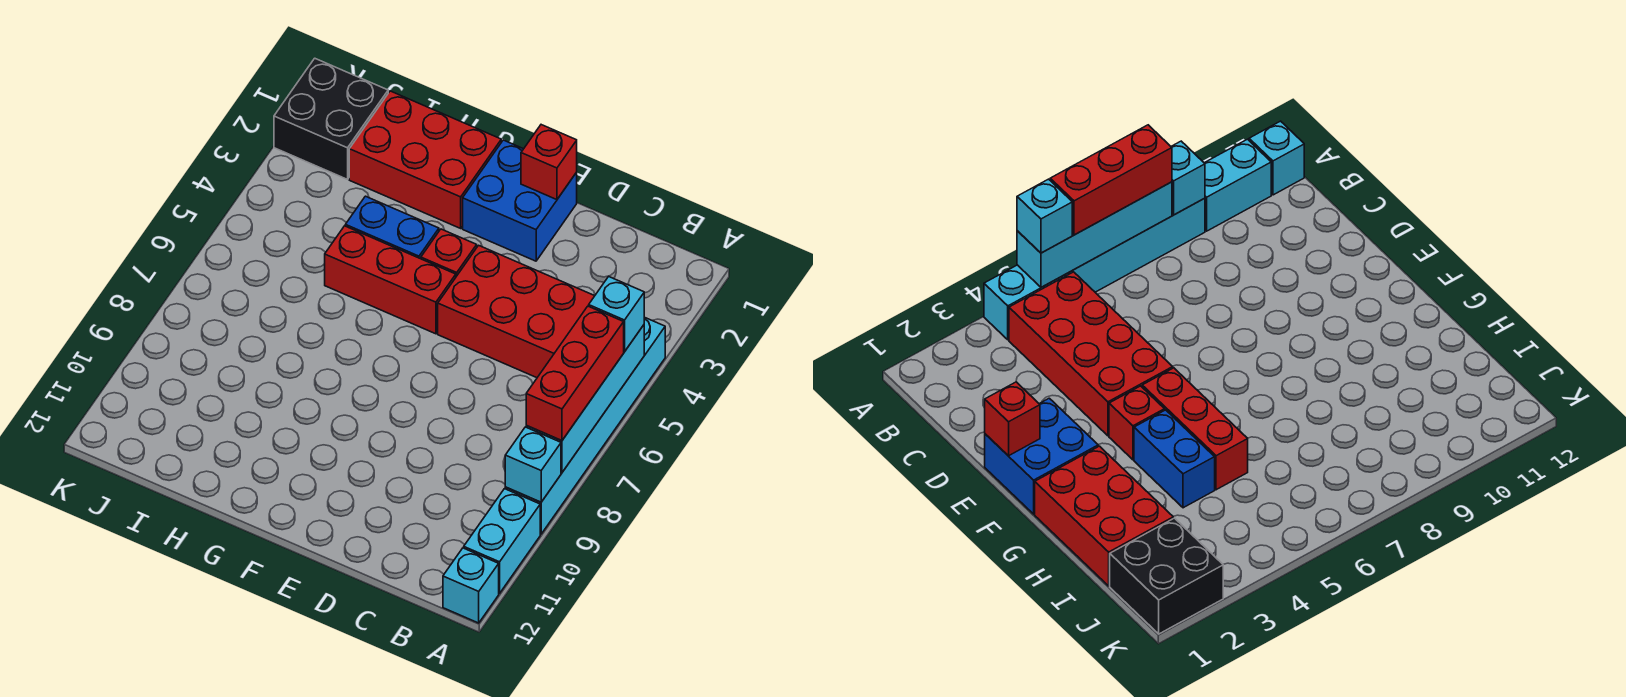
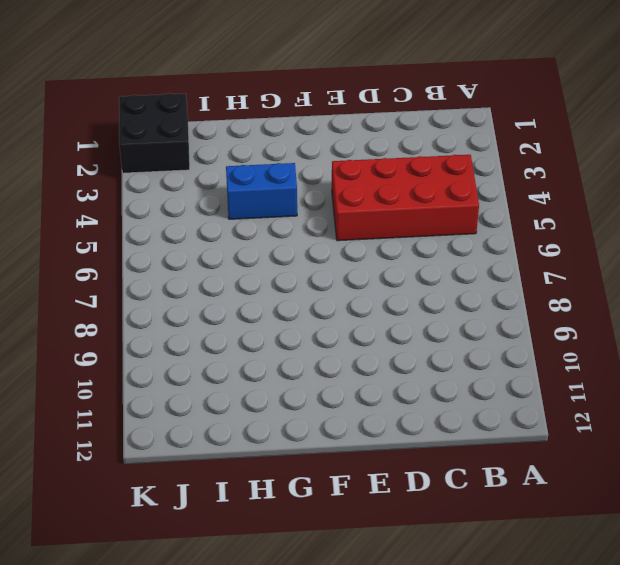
none -> cyan brick A4:A9 level 1
none -> cyan brick A10:A11 level 1
none -> cyan brick A12 level 1

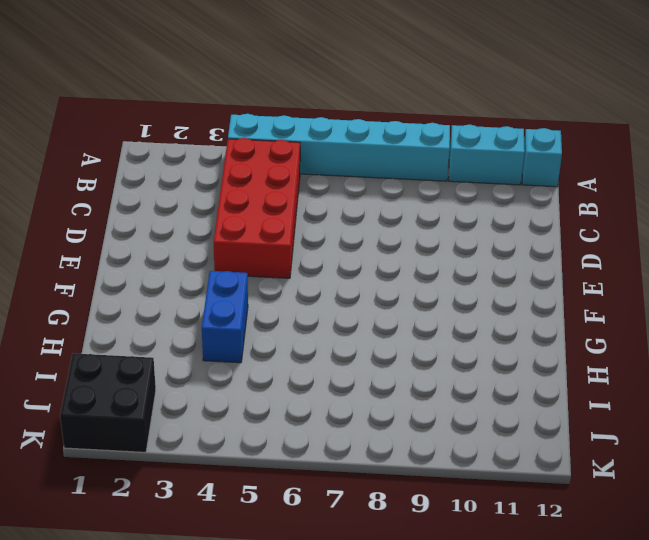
none -> blue brick E1:F2 level 1
none -> red brick F4 level 1
none -> red brick F5:H5 level 1

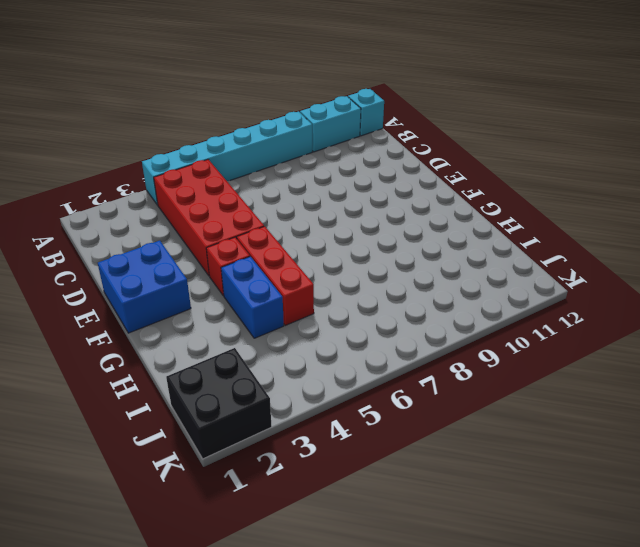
none -> red brick G1:I2 level 1
none -> cyan brick A5:A8 level 2
none -> cyan brick A9 level 2

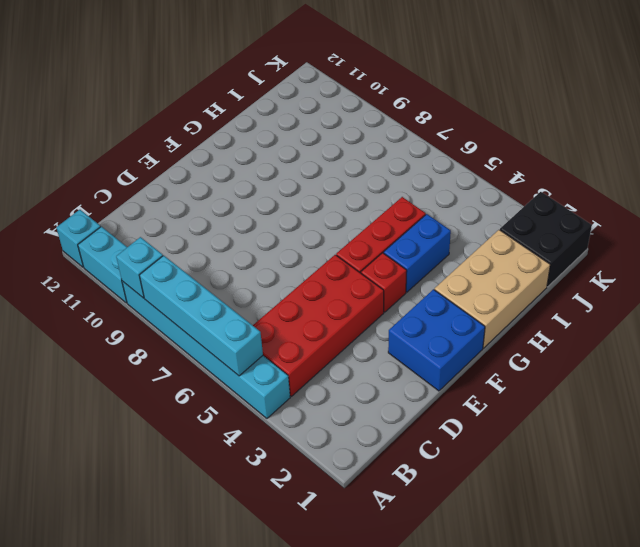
tan brick G1:I2 level 1 -> red brick G1:I2 level 1
none -> red brick E1 level 2
none -> cyan brick A5 level 3
none -> red brick A6:A8 level 3

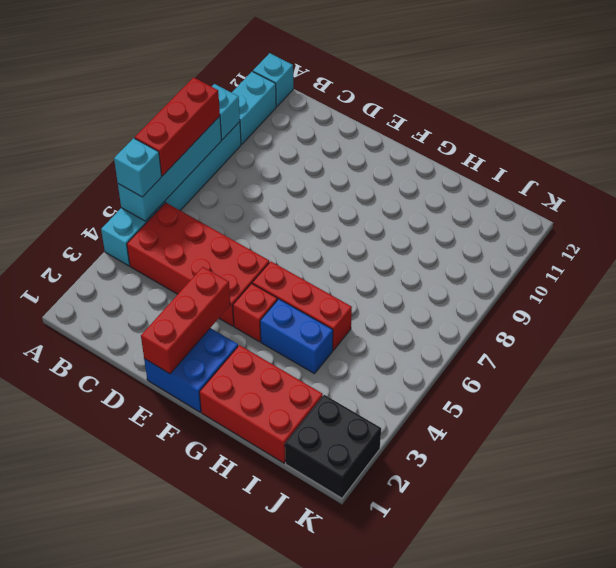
red brick E1:E3 level 2 -> red brick E1 level 2

